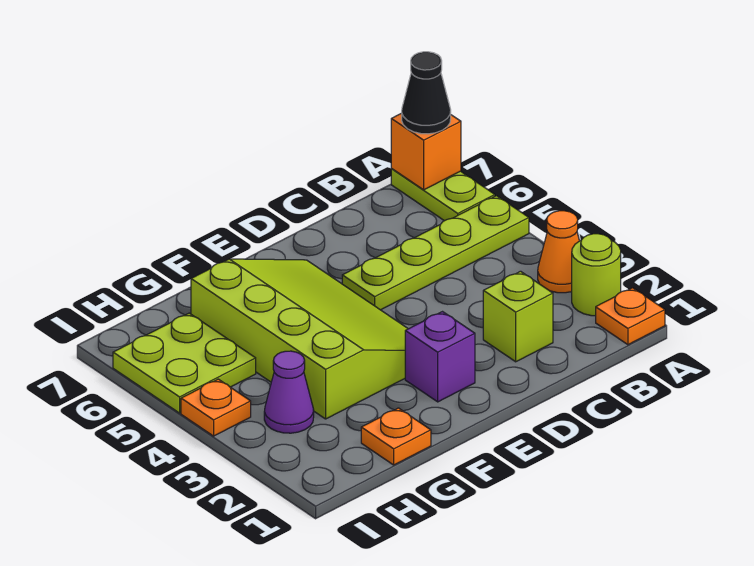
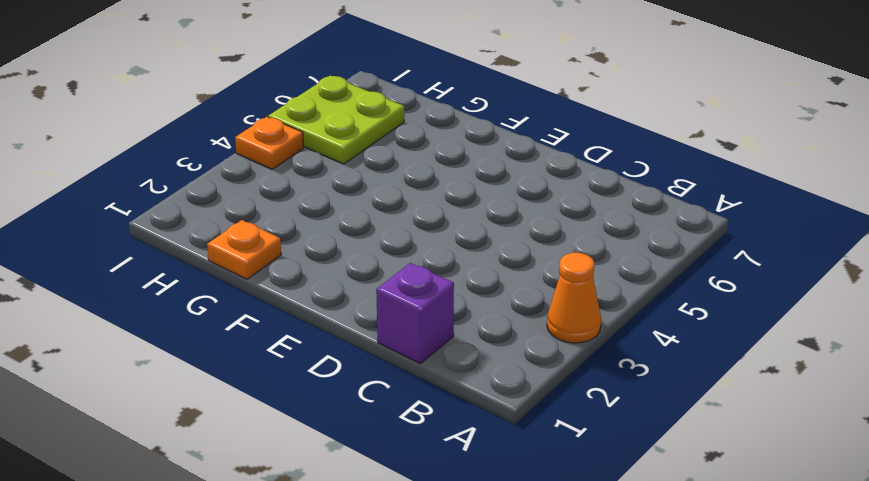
purple brick C1 level 1 -> purple brick E2 level 1
none -> orange plate A1 level 1
none -> lime round brick A2 level 1
none -> lime plate A5:D5 level 1

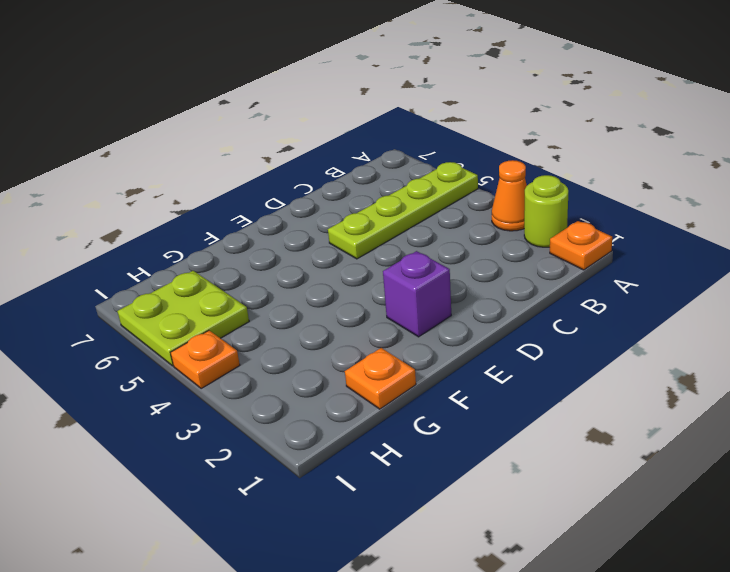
none -> lime plate A6:A7 level 1
none -> lime brick C2 level 1
none -> lime slope E3:G6 level 1 top G

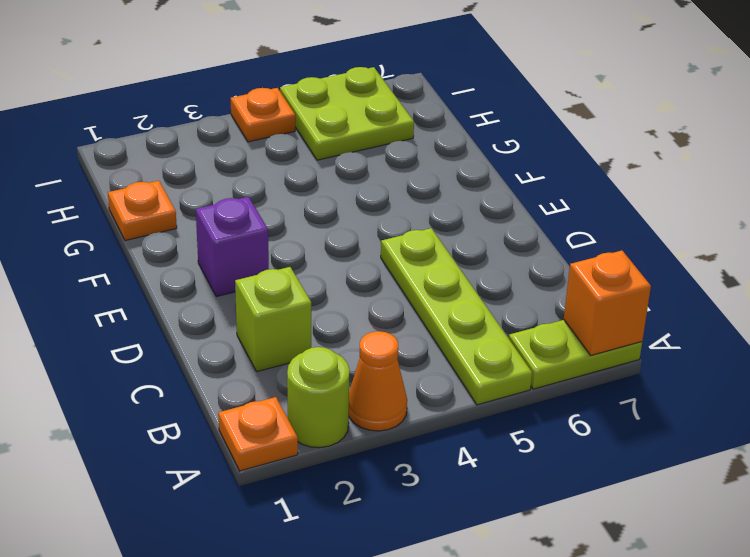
none -> lime slope E3:G6 level 1 top G
none -> purple cone H3 level 1
none -> black cone A7 level 3

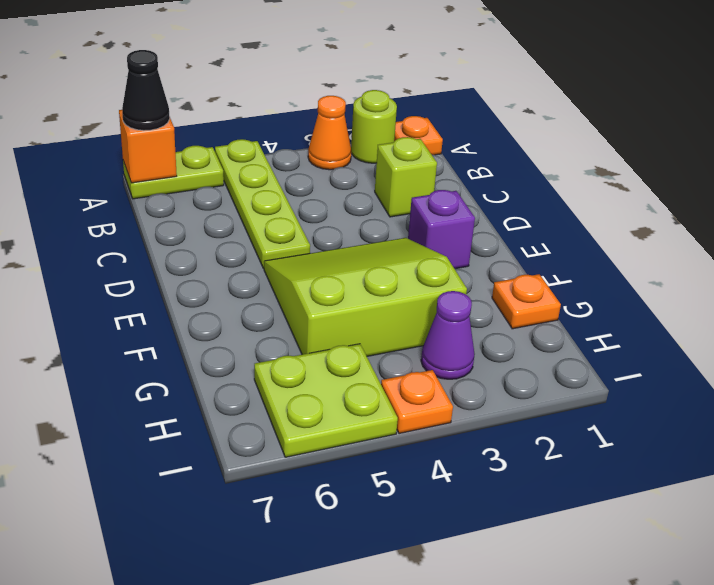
lime slope E3:G5 level 1 top G -> lime slope E3:G6 level 1 top G

